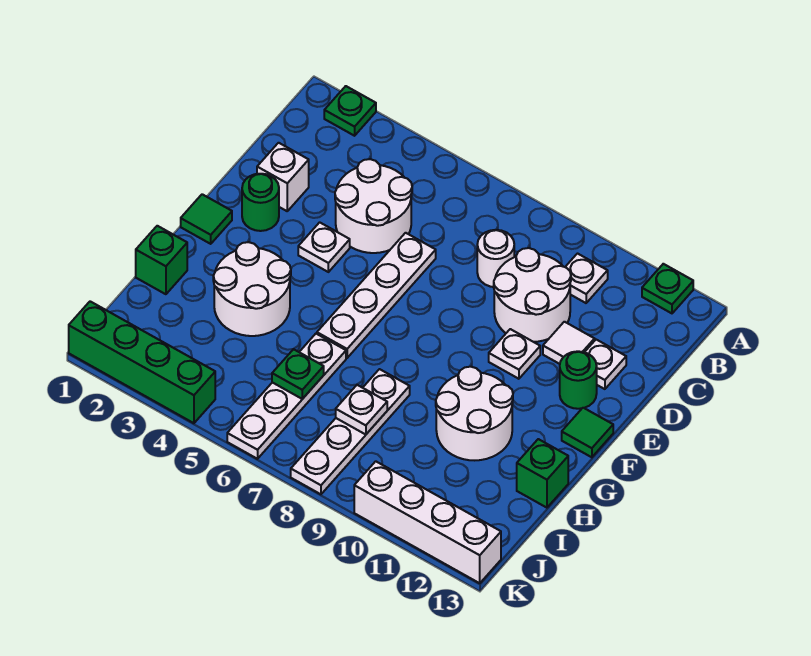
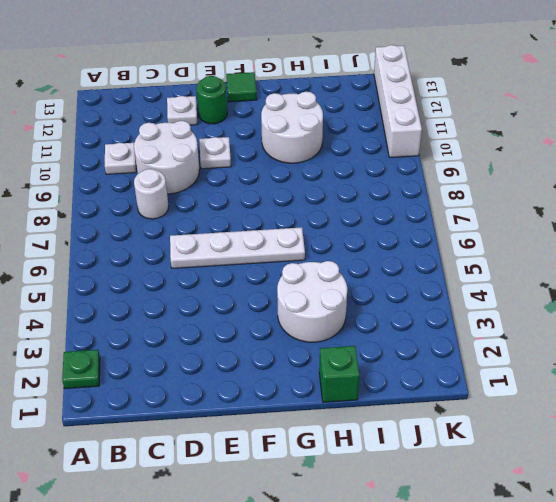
none -> green plate A12 level 1
none -> white round brick C4:D5 level 1
none -> white brick D2 level 1

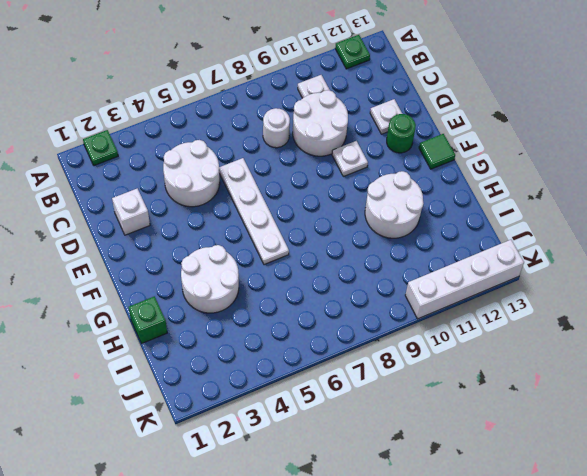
none -> white tile D11 level 1
none -> green round brick E2 level 1
none -> white plate E4 level 1

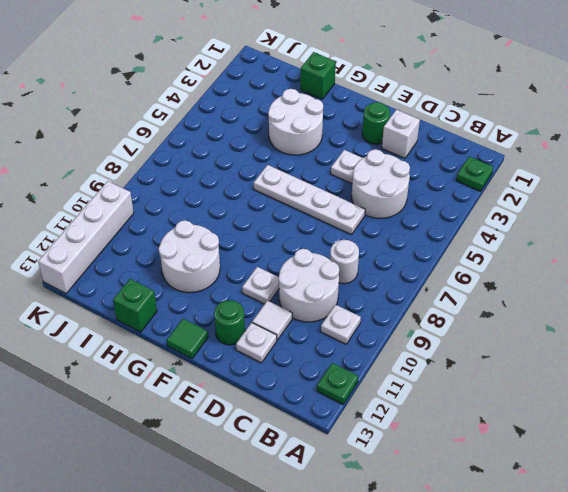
none -> green tile F1 level 1
none -> white plate H6:K6 level 1
none -> white plate H8:K8 level 1

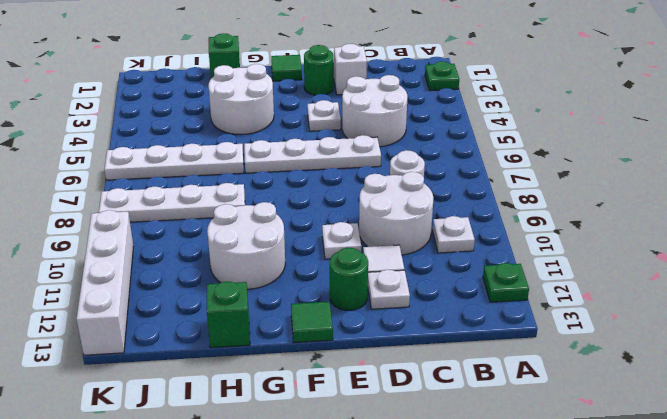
none -> green brick K1:K4 level 1
none -> green plate I6 level 2
none -> white plate I8 level 2

